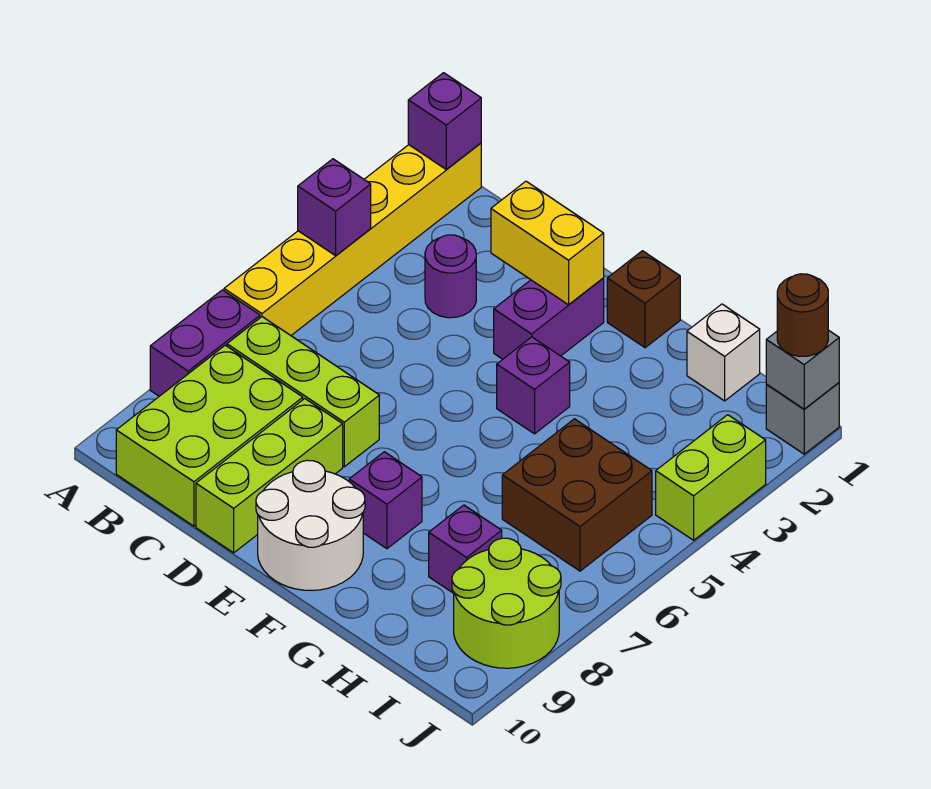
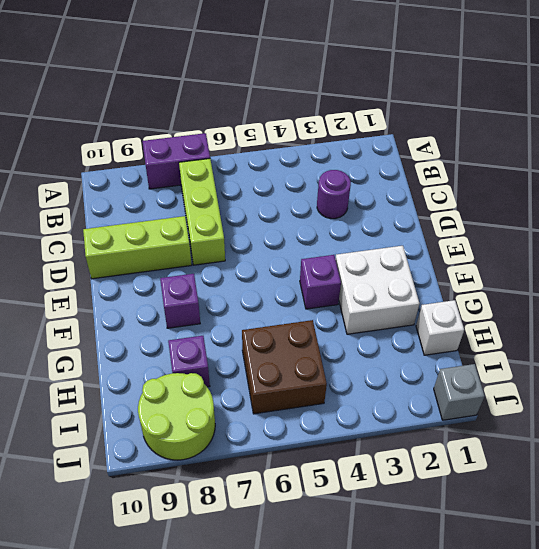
white brick F2:G3 level 1 -> none
none -> yellow brick A1:A6 level 1
none -> lime brick B8:C10 level 1
none -> purple brick E2:E3 level 1

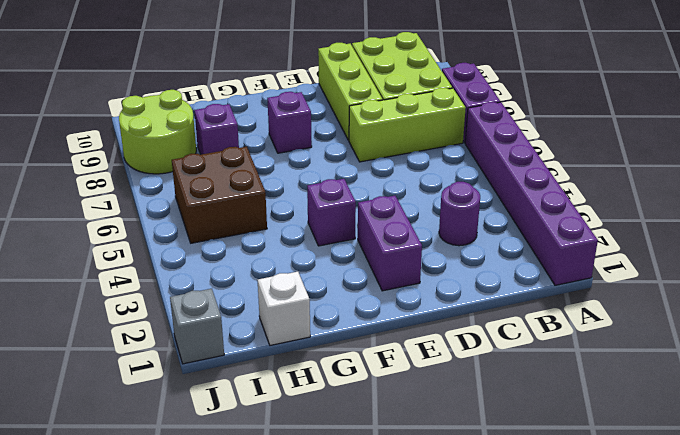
purple brick A1:A6 level 1 -> yellow brick A1:A6 level 1
none -> white round brick E9:F10 level 1
none -> brown brick F1 level 1
none -> lime brick J3:J4 level 1

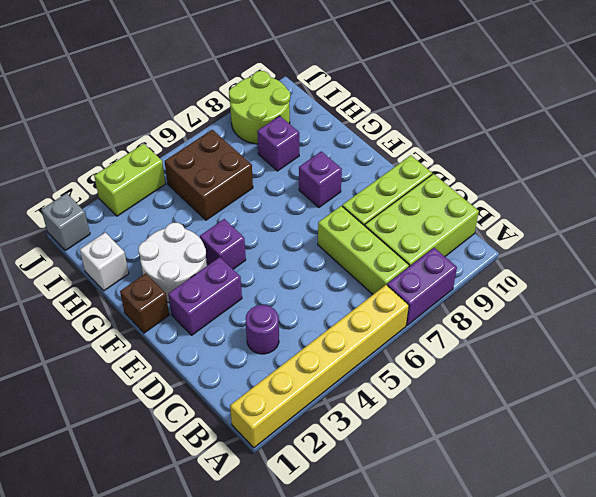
white round brick F2:G3 level 1 -> white round brick E9:F10 level 1
none -> purple brick A1 level 2
none -> purple brick A4 level 2
none -> yellow brick D2:E2 level 2

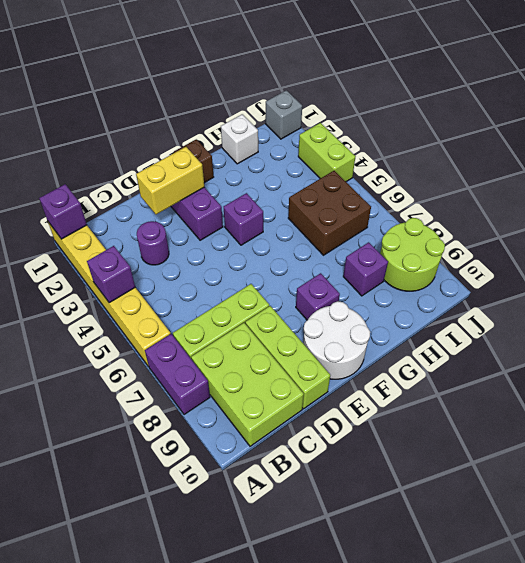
none -> grey brick J1 level 2
none -> brown round brick J1 level 3

